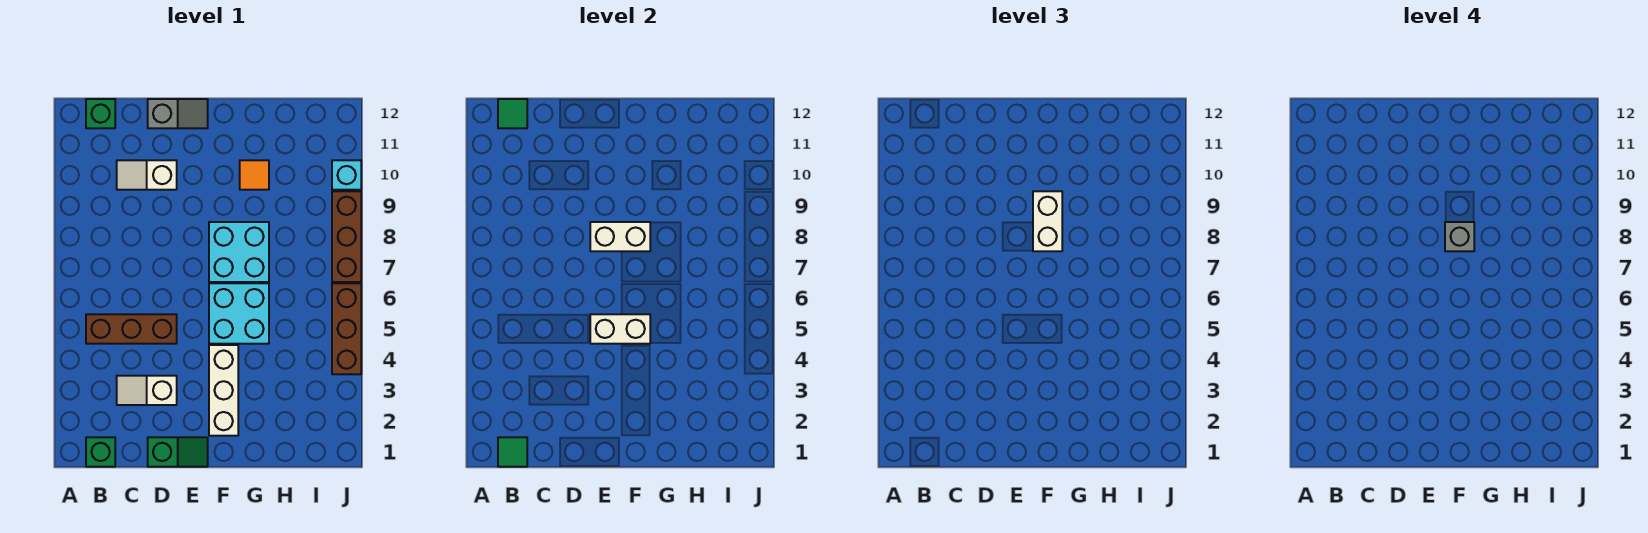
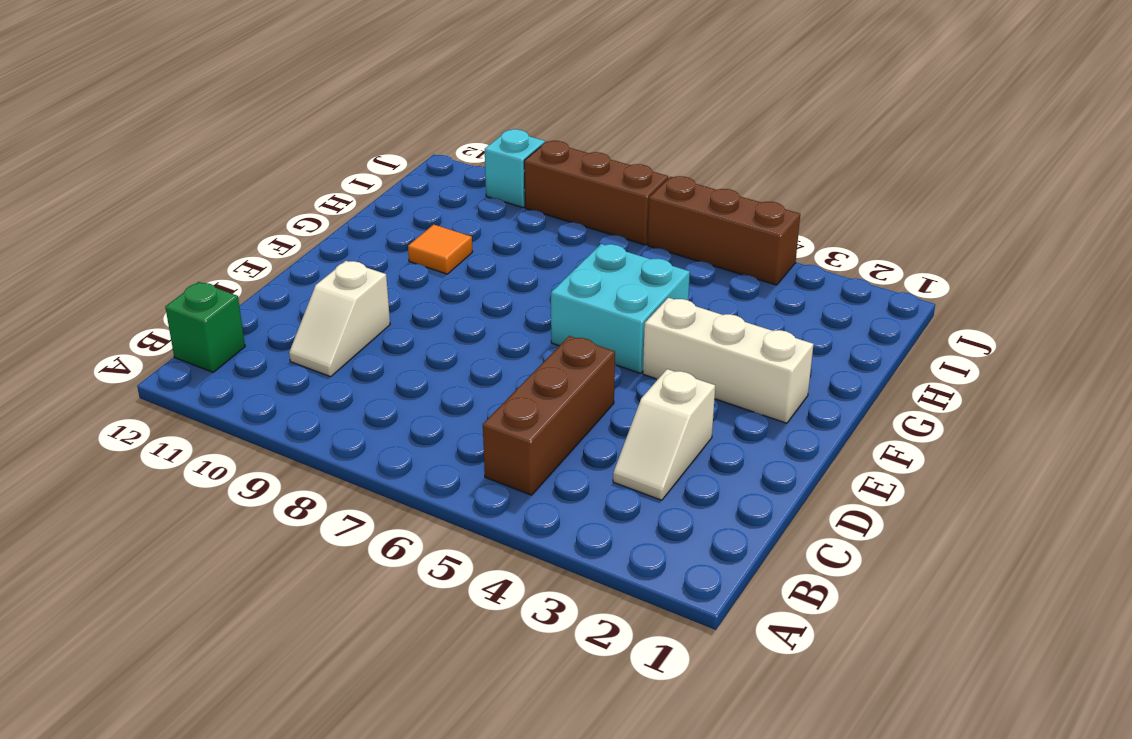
none -> green brick B1 level 1
none -> green slope D1:E1 level 1 top D
none -> grey slope D12:E12 level 1 top D

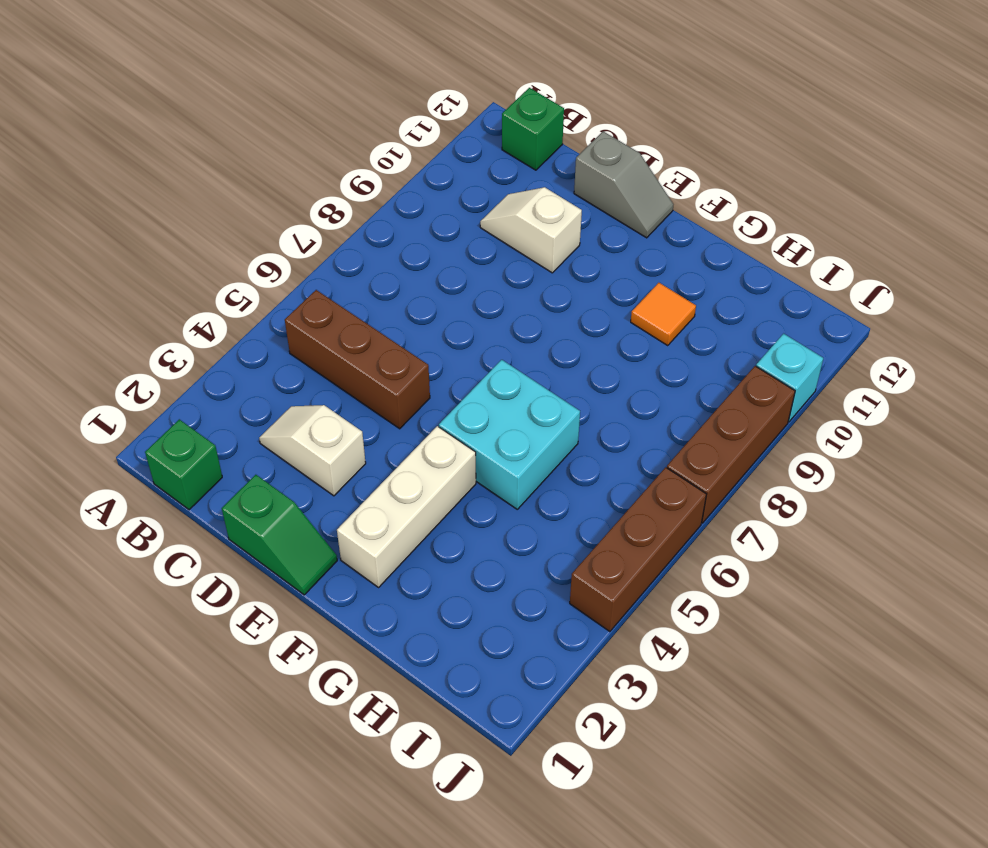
none -> cyan brick F7:G8 level 1
none -> green tile B1 level 2
none -> green tile B12 level 2

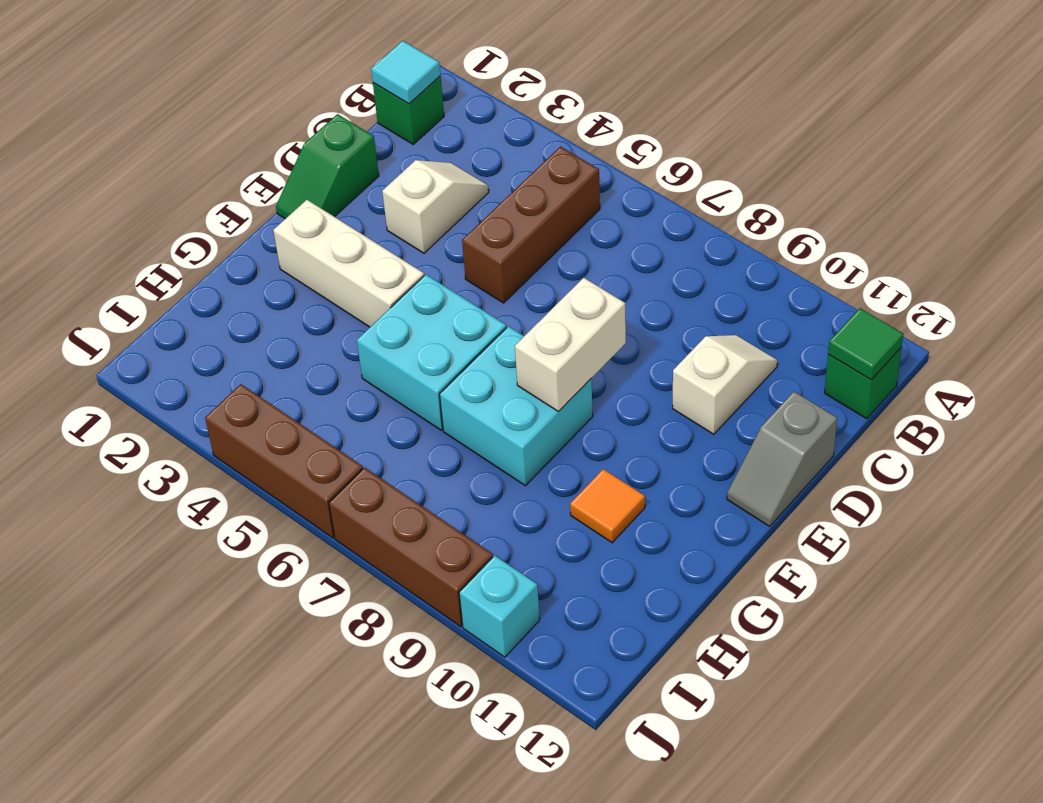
cyan tile B1 level 2 -> green tile B1 level 2
none -> white brick E5:F5 level 2
none -> white brick F8:F9 level 3
none -> grey brick F8 level 4

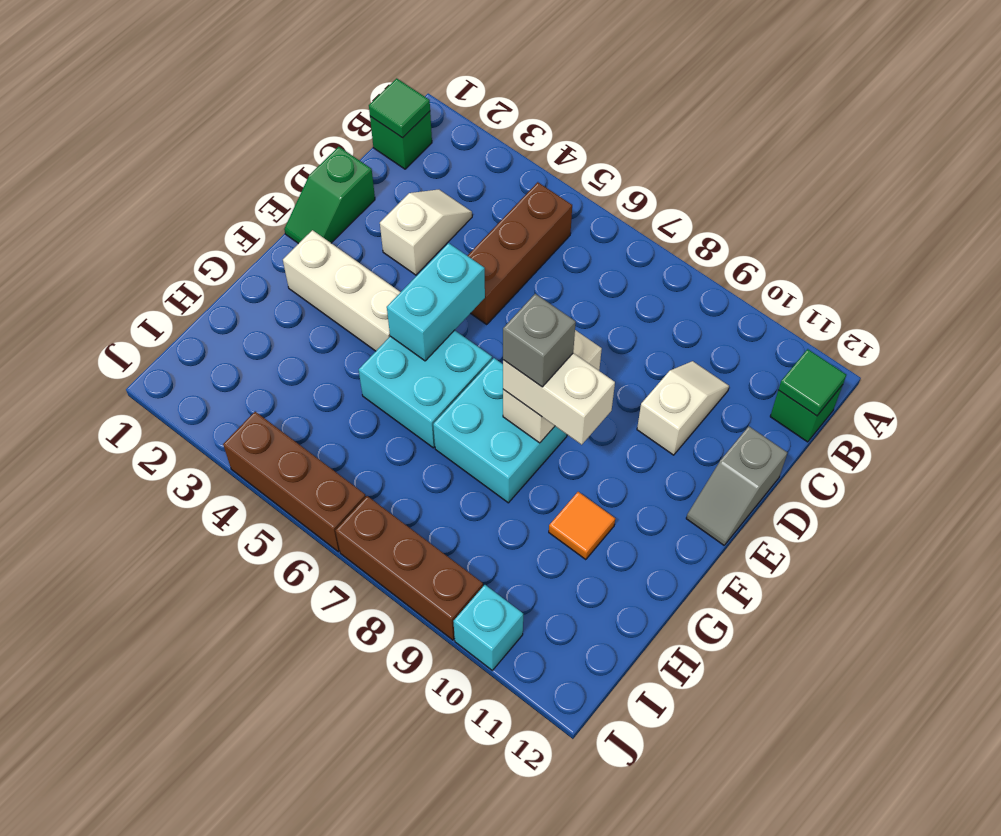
cyan brick E5:F5 level 2 -> white brick E5:F5 level 2

